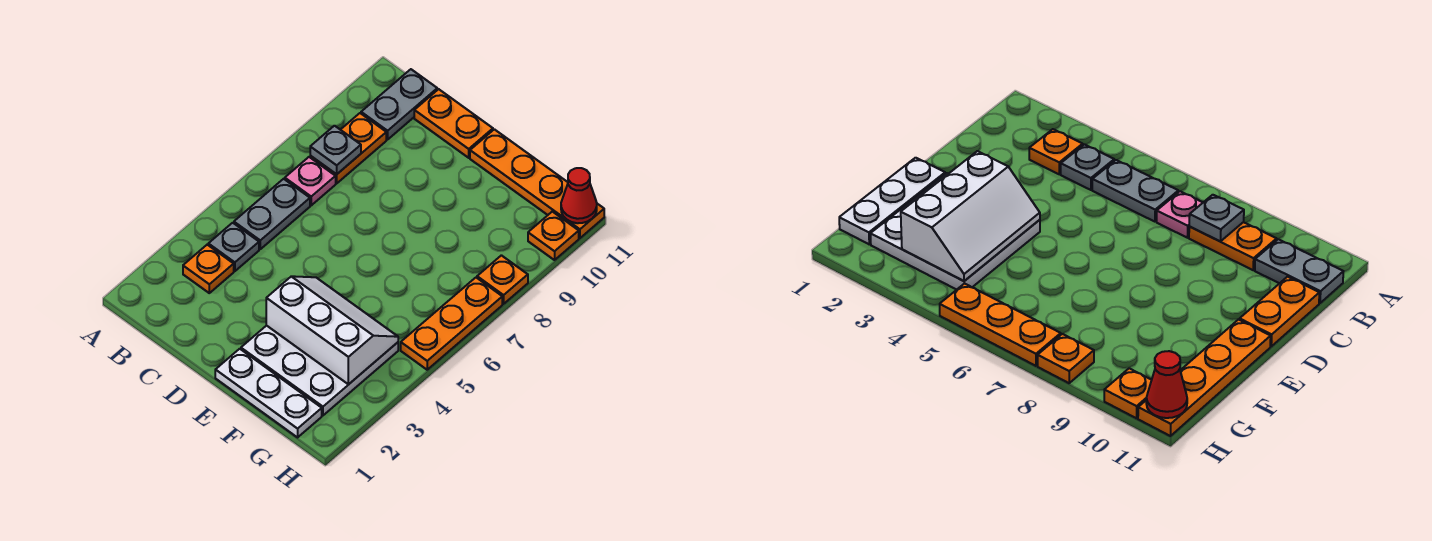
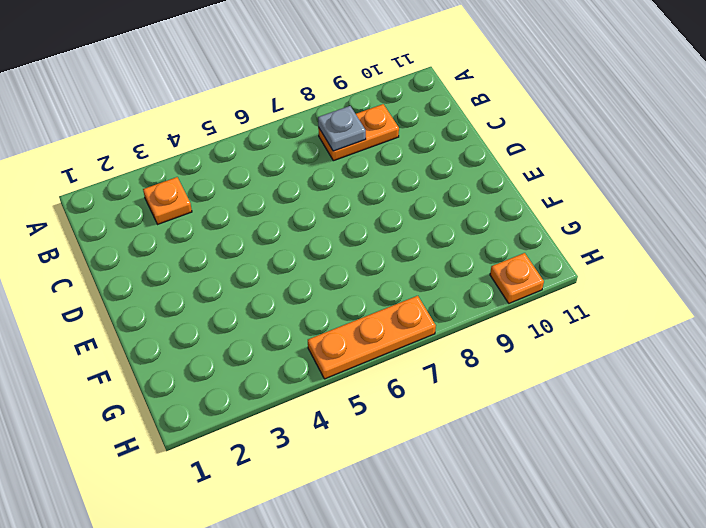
none -> grey plate B4 level 1
none -> grey plate B5:B6 level 1
none -> pink plate B7 level 1

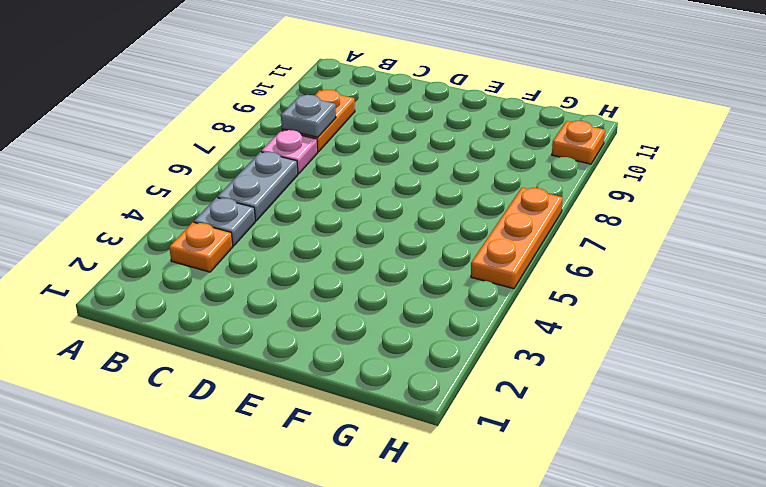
none -> grey plate B10:B11 level 1
none -> orange plate C11:D11 level 1
none -> white plate E1:G1 level 1

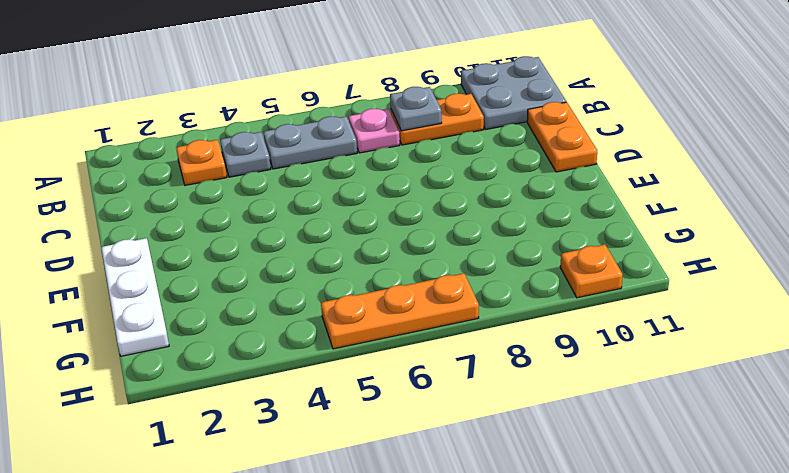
grey plate A10:B11 level 1 -> grey plate B10:B11 level 1
none -> white plate E2:G4 level 1
none -> orange plate E11:H11 level 1
none -> orange plate H8 level 1

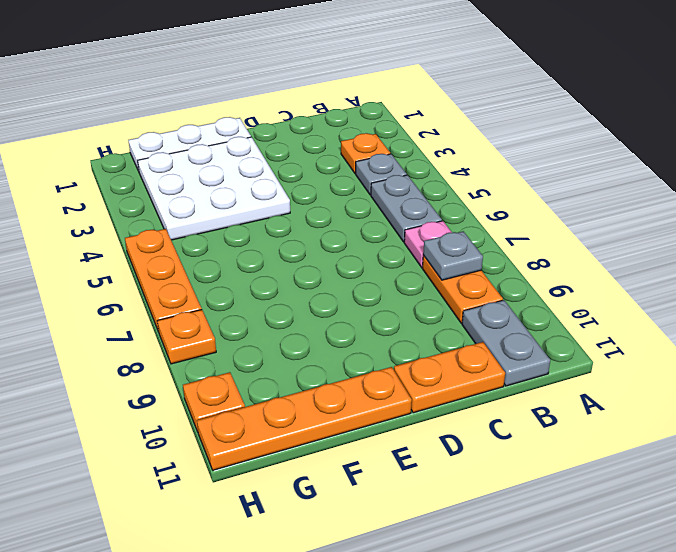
none -> white slope E3:G4 level 2 top 3
none -> red cone H11 level 2

